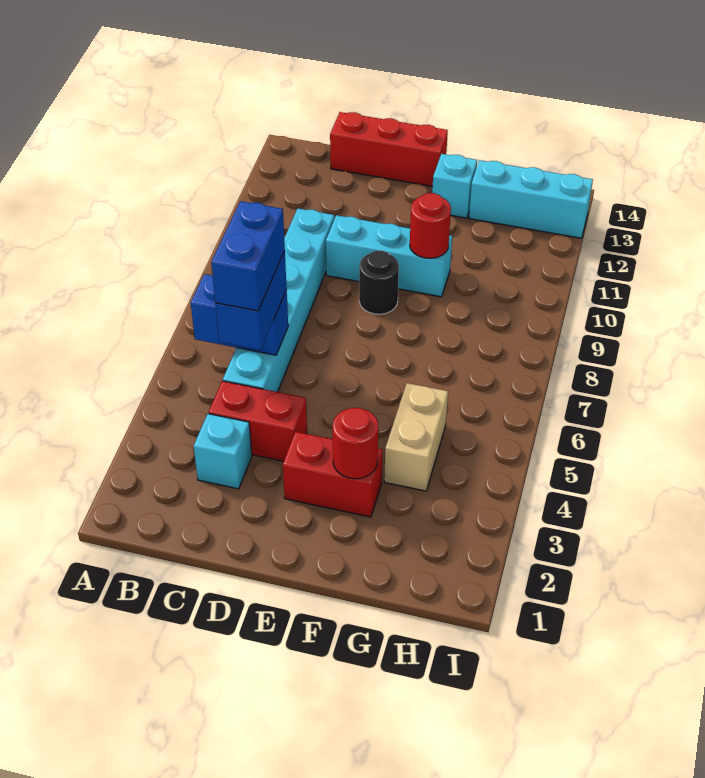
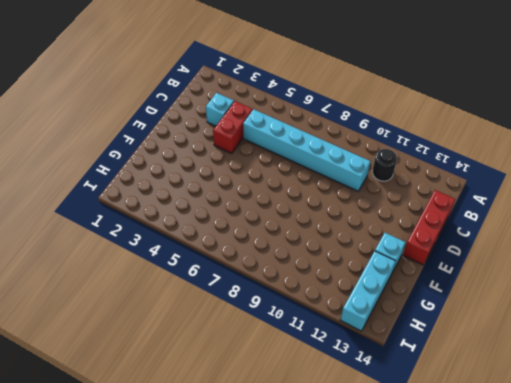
black round brick B11 level 1 -> black round brick E9 level 1
none -> cyan brick D10:F10 level 1
none -> red brick E3:F3 level 1
none -> tan brick G4:G5 level 1

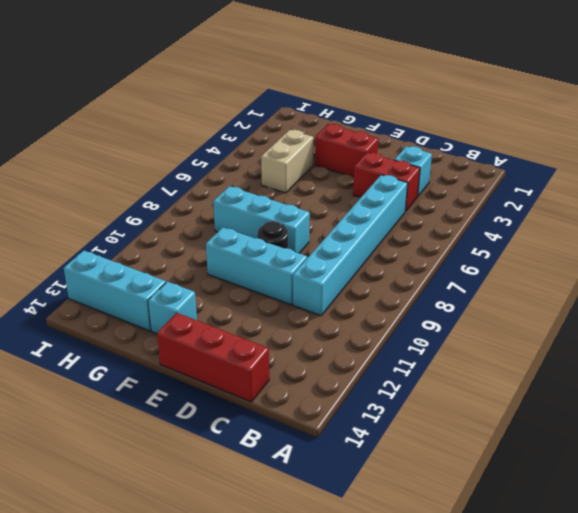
cyan brick E8:G8 level 1 -> none
none -> blue brick B6:C6 level 2
none -> red round brick F3 level 2
none -> red round brick F10 level 2

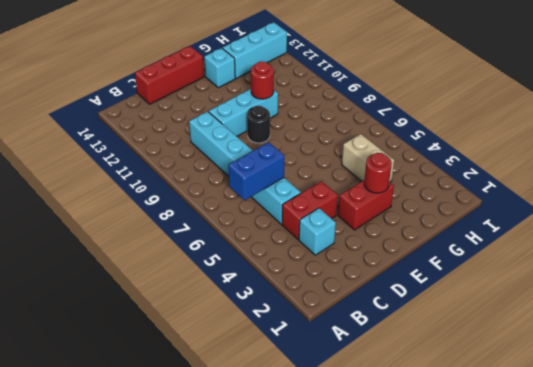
none -> blue brick C5:C6 level 3
none -> blue brick C5:C6 level 4

